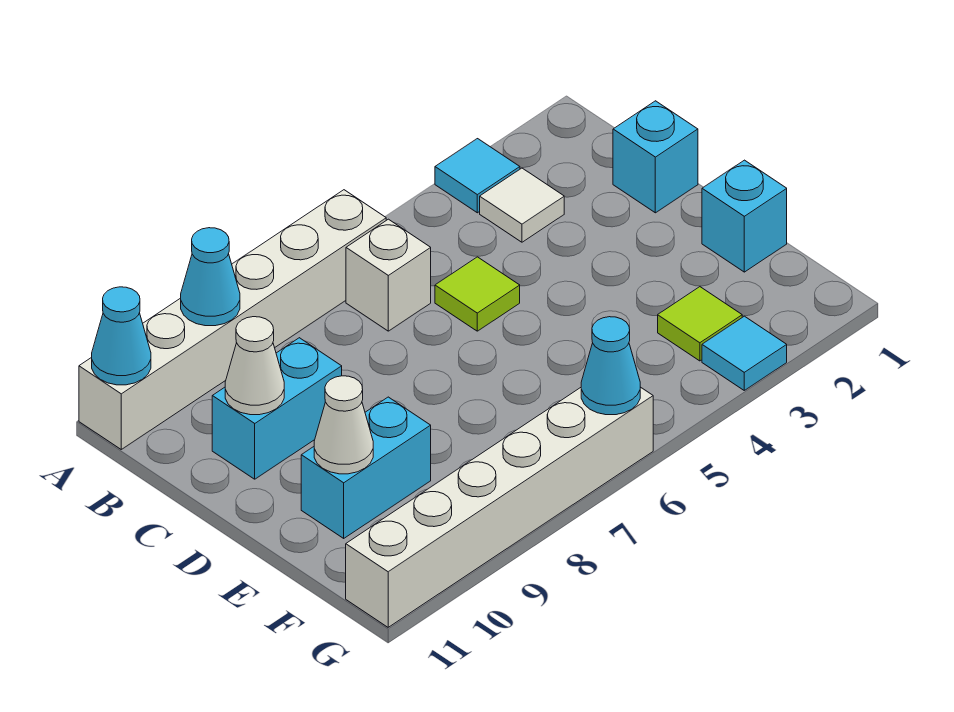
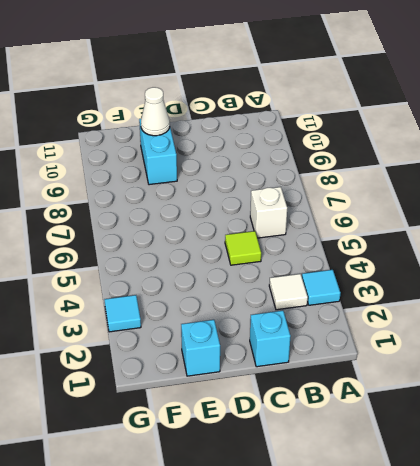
none -> white brick A6:A11 level 1
none -> cyan brick C9:C10 level 1
none -> lime tile F3 level 1

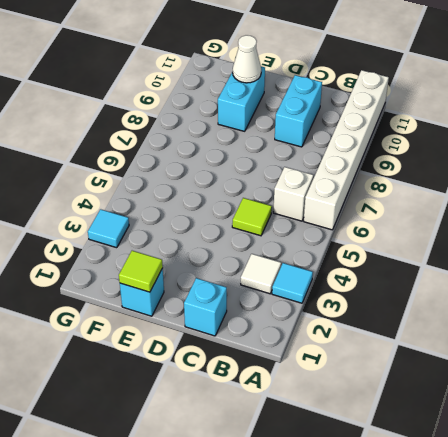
lime tile E1 level 2 -> lime tile F3 level 1
none -> white brick G6:G11 level 1
none -> cyan cone A9 level 2
none -> cyan cone A11 level 2

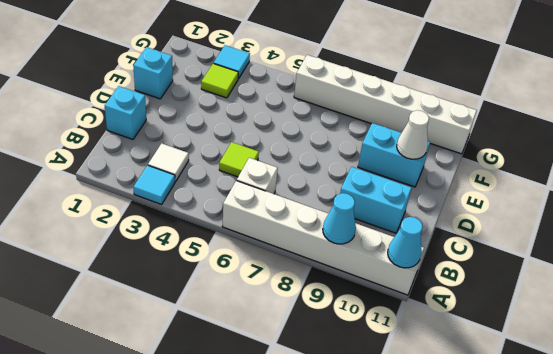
none -> white cone C10 level 2
none -> cyan cone G6 level 2

